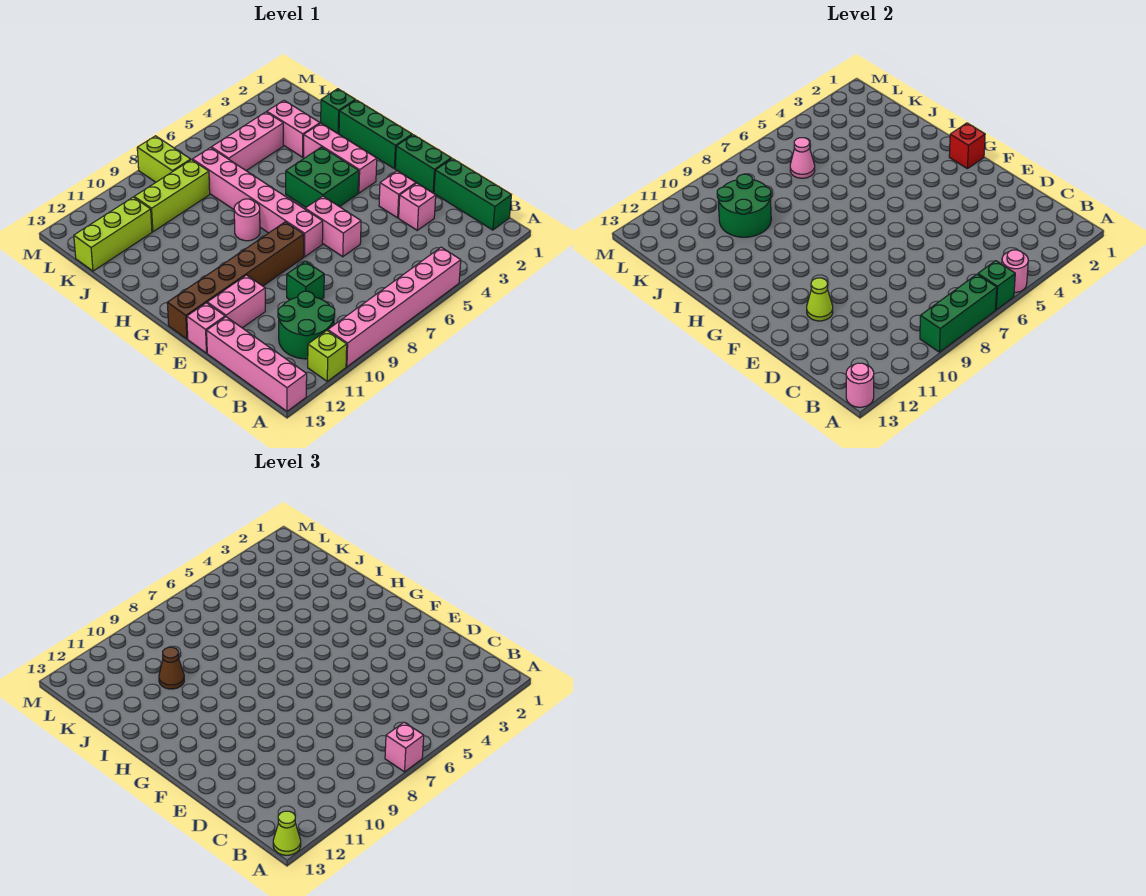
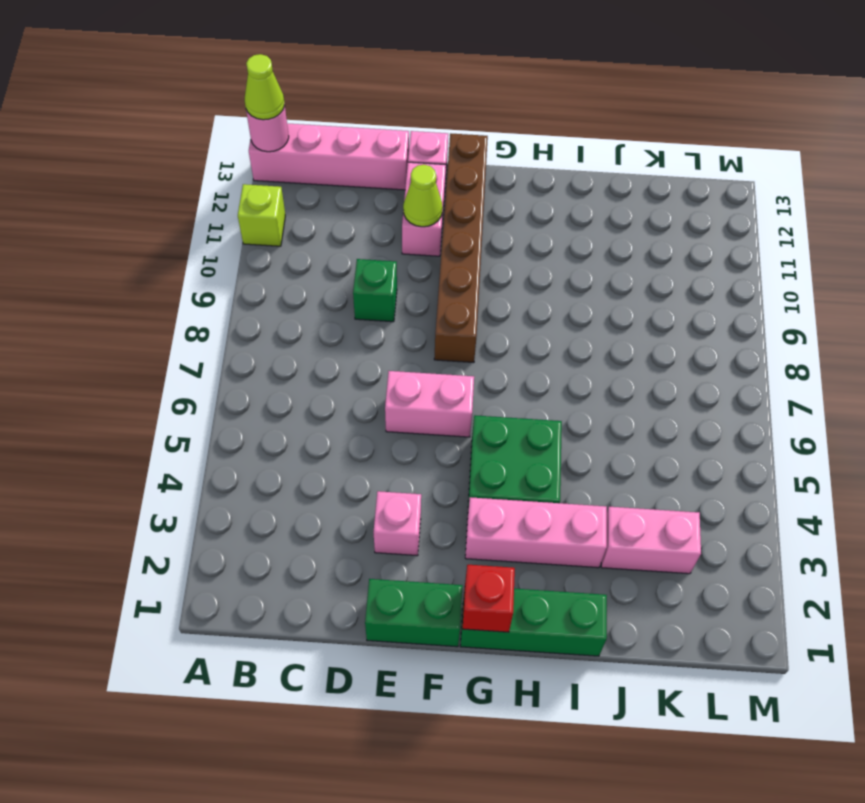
none -> pink brick A5:A10 level 1
none -> green brick B1:D1 level 1
none -> green round brick B10:C11 level 1
none -> pink brick D3 level 1

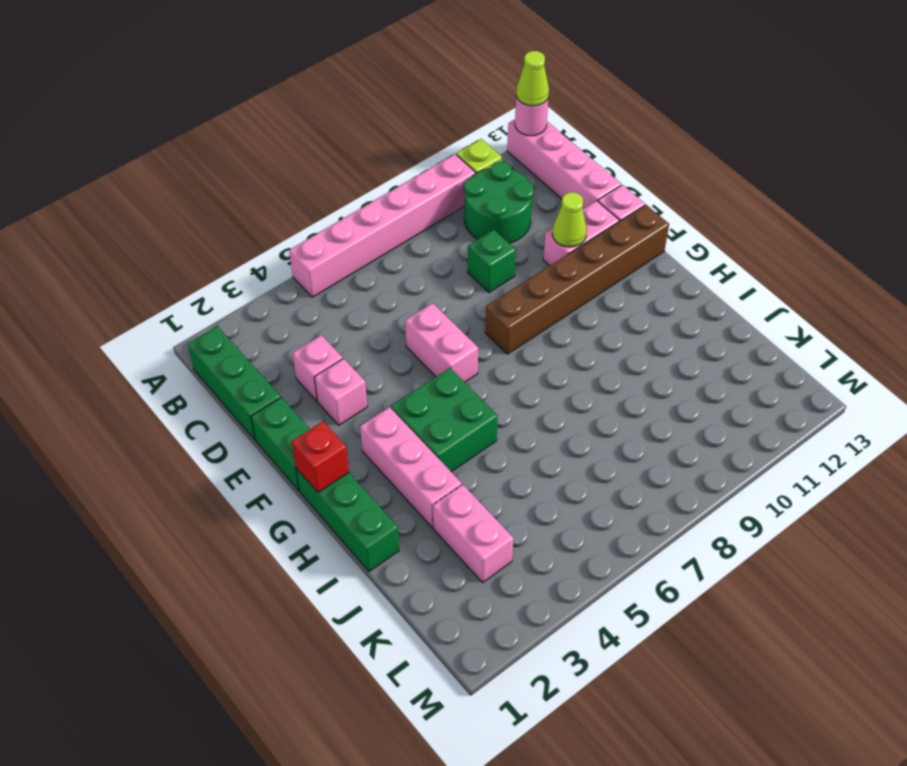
none -> pink brick F7:K7 level 1
none -> pink round brick H8 level 1
none -> green brick J1 level 1
none -> pink brick K4:K6 level 1

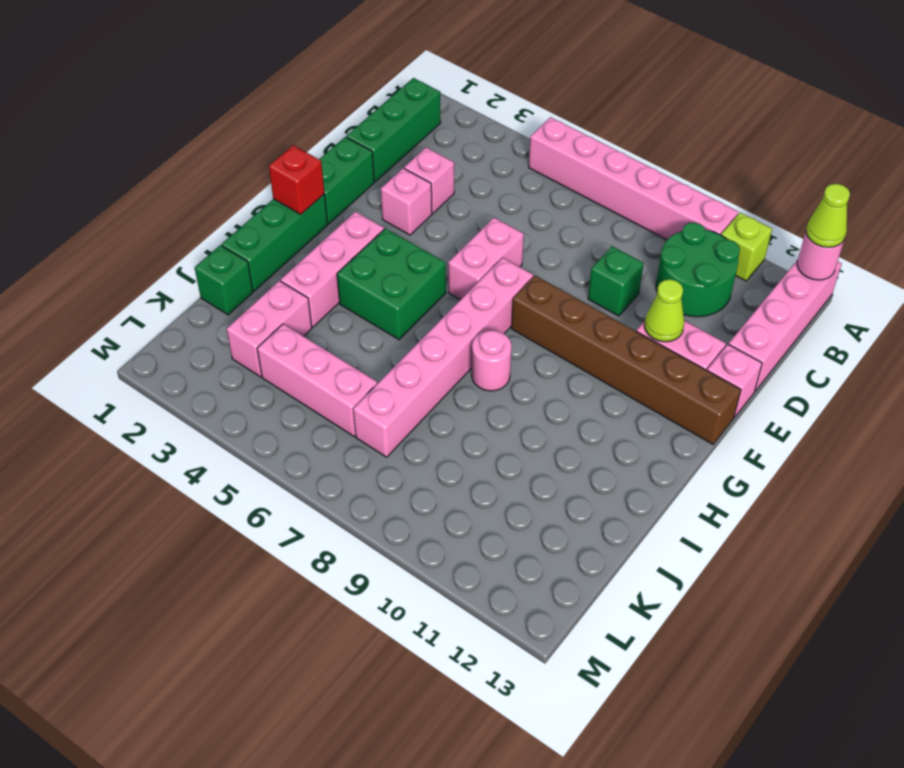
none -> lime brick K8:K10 level 1
none -> lime brick K11:K13 level 1
none -> lime brick L8:M8 level 1
none -> pink round brick A5 level 2

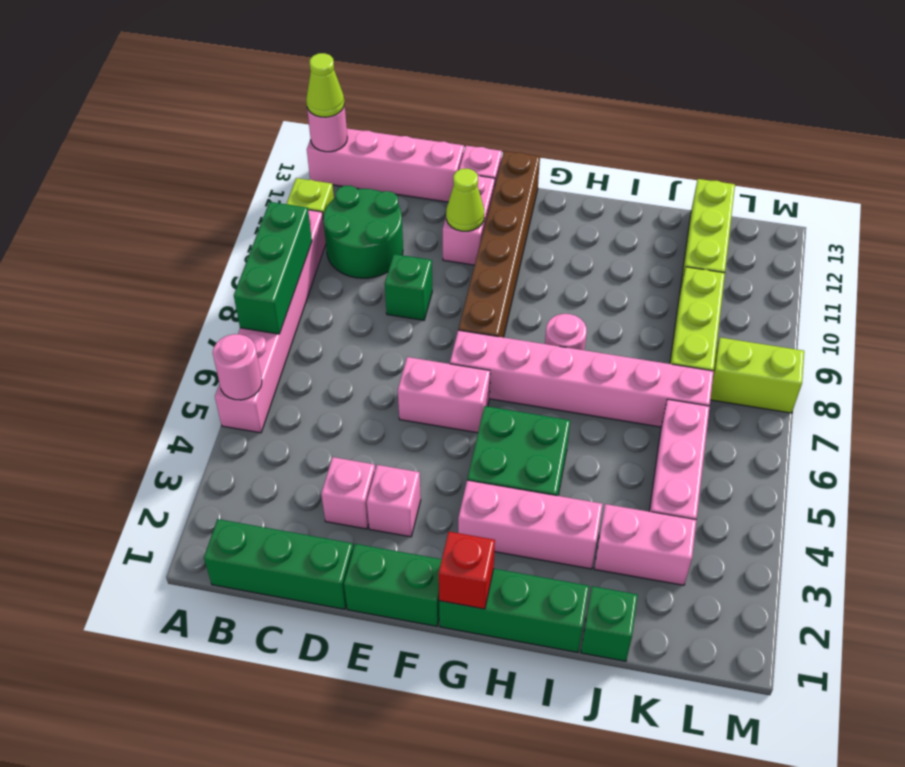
none -> green brick A6 level 2
none -> green round brick J9:K10 level 2
none -> pink cone K6 level 2
none -> pink brick A7 level 3

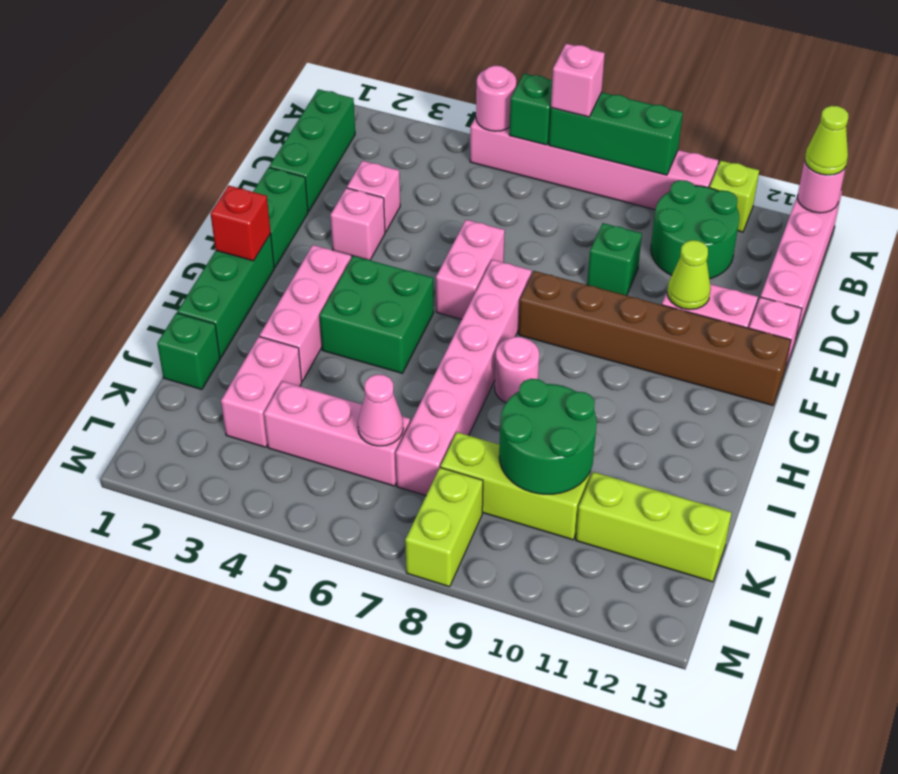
none -> brown cone J10 level 3

